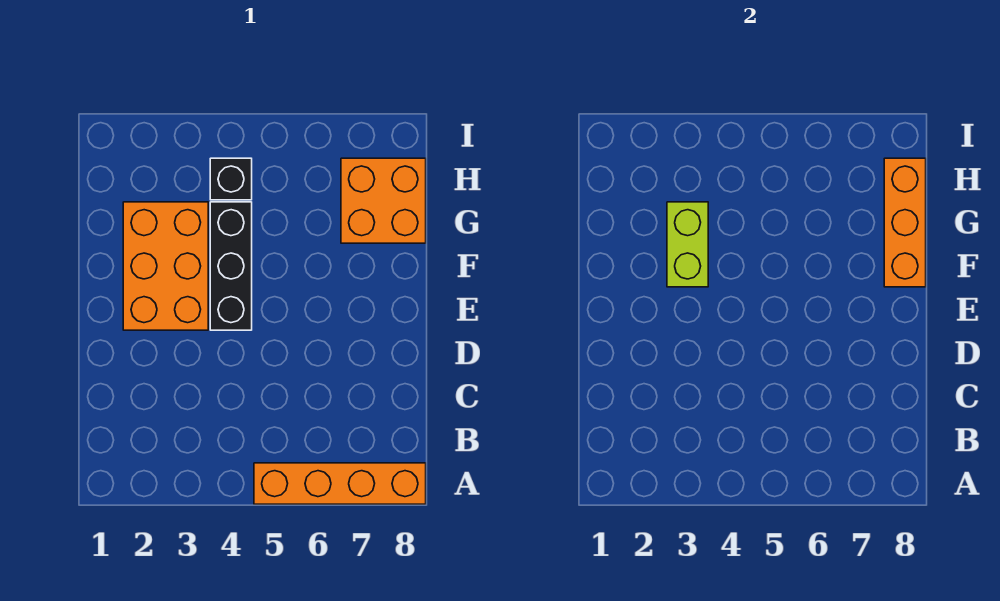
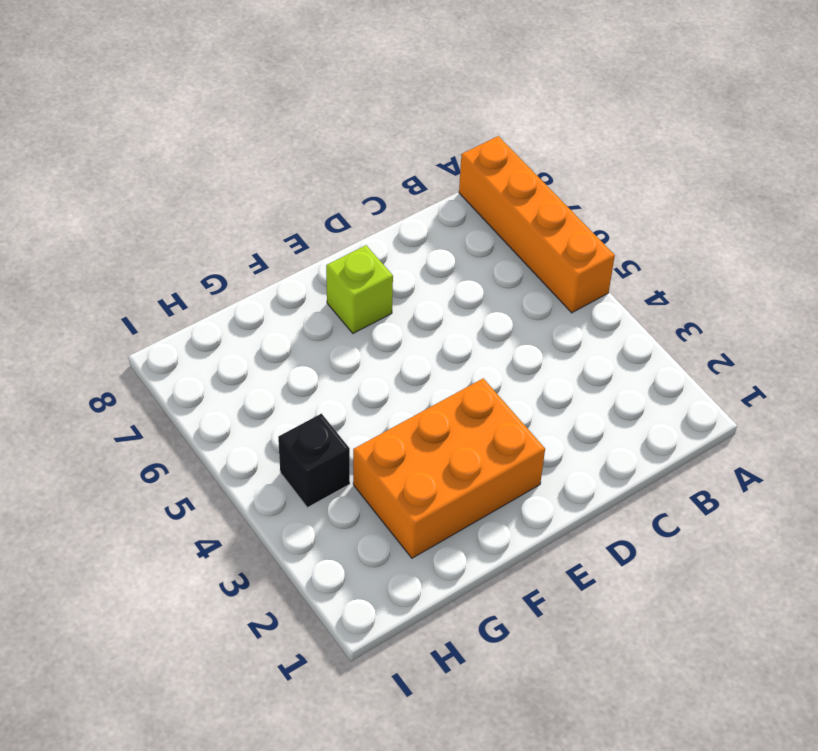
lime brick E7 level 1 -> none
none -> black brick E4:G4 level 1
none -> orange brick G7:H8 level 1

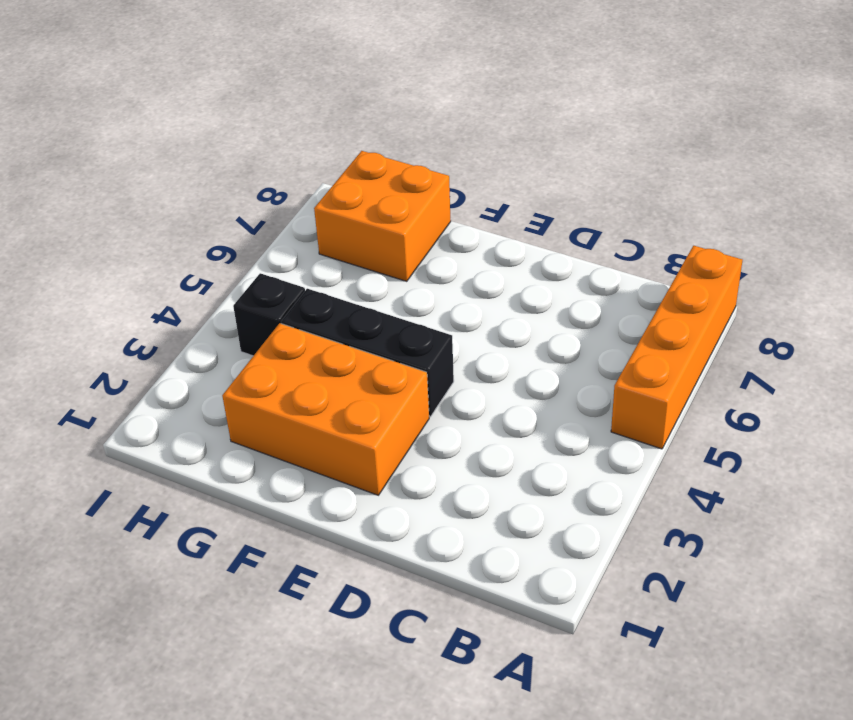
none -> lime brick F3:G3 level 2
none -> orange brick F8:H8 level 2

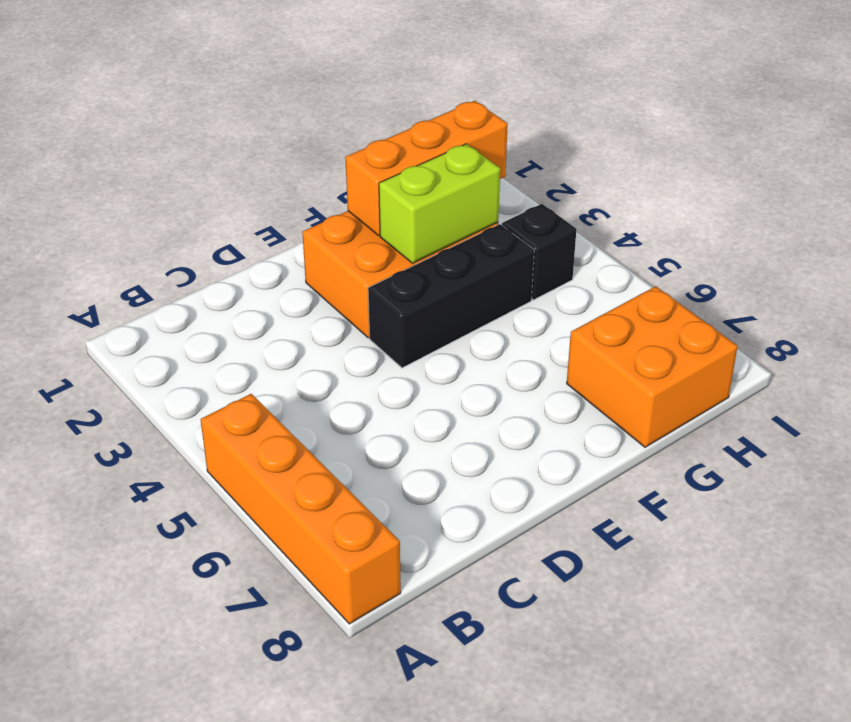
orange brick F2:H2 level 2 -> orange brick F8:H8 level 2

